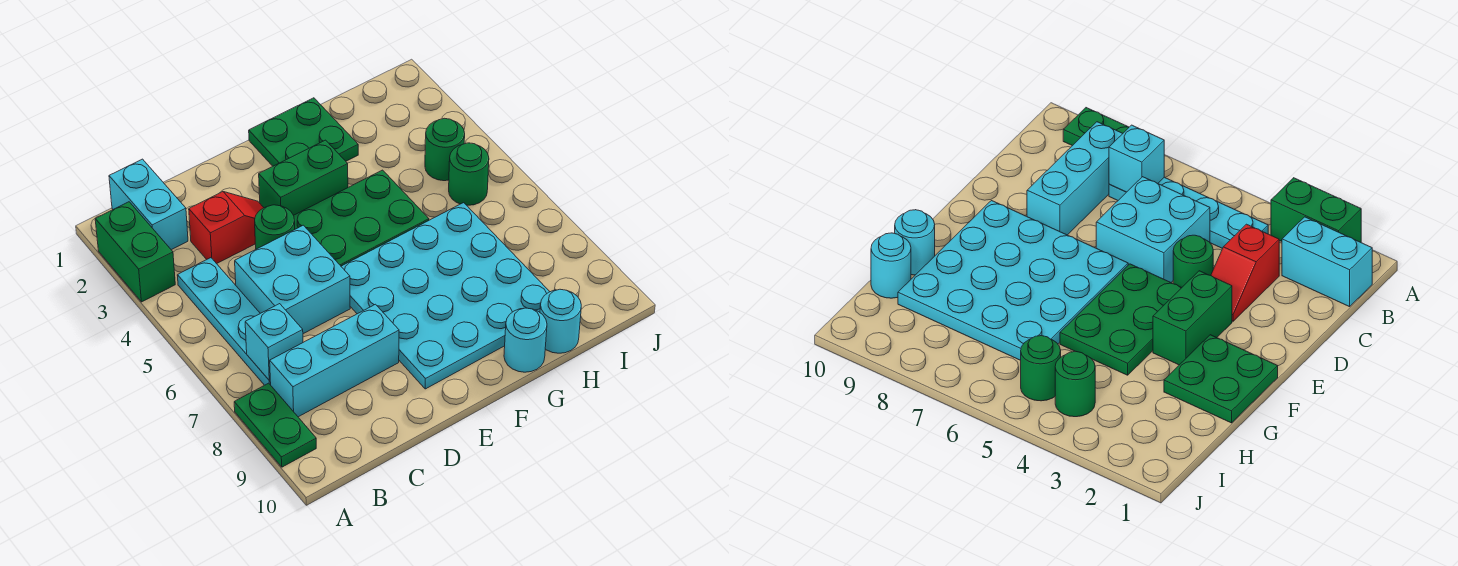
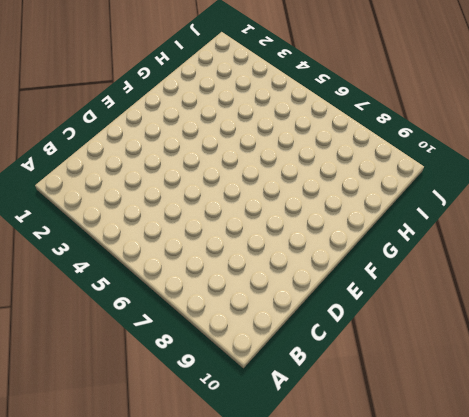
none -> green brick A2:A3 level 1
none -> green plate A8:A9 level 1
none -> cyan brick B1:B2 level 1

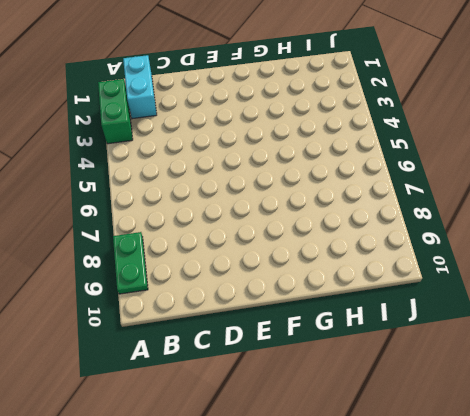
none -> cyan plate B4:B7 level 1
none -> cyan brick B8:D8 level 1
none -> red slope C3:D3 level 1 top C

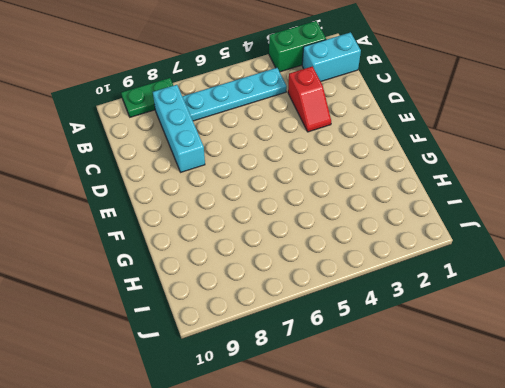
none -> cyan brick C5:D6 level 1
none -> green round brick D4 level 1
none -> green brick E3:F3 level 1

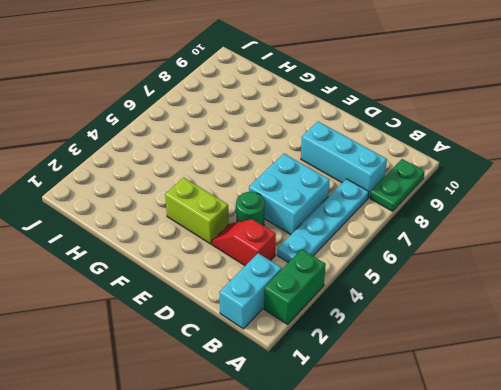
lime brick E3:F3 level 1 -> green brick E3:F3 level 1
none -> green plate E4:G5 level 1
none -> cyan plate E6:H9 level 1
none -> green plate F1:G2 level 1

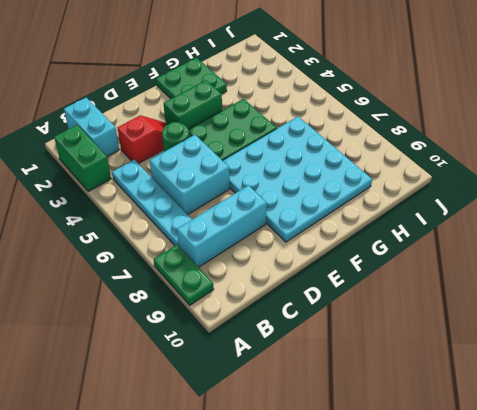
none -> cyan round brick G10 level 1
none -> cyan round brick H10 level 1
none -> green round brick I4 level 1

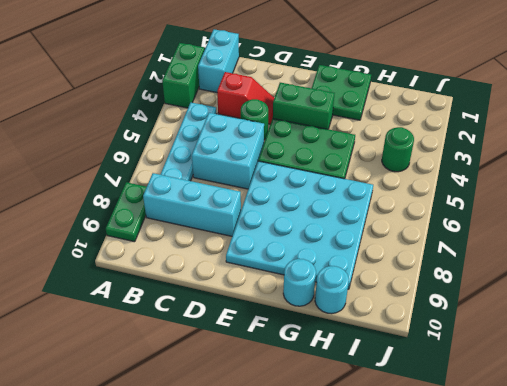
none -> green round brick I5 level 1
none -> cyan brick B7 level 2

